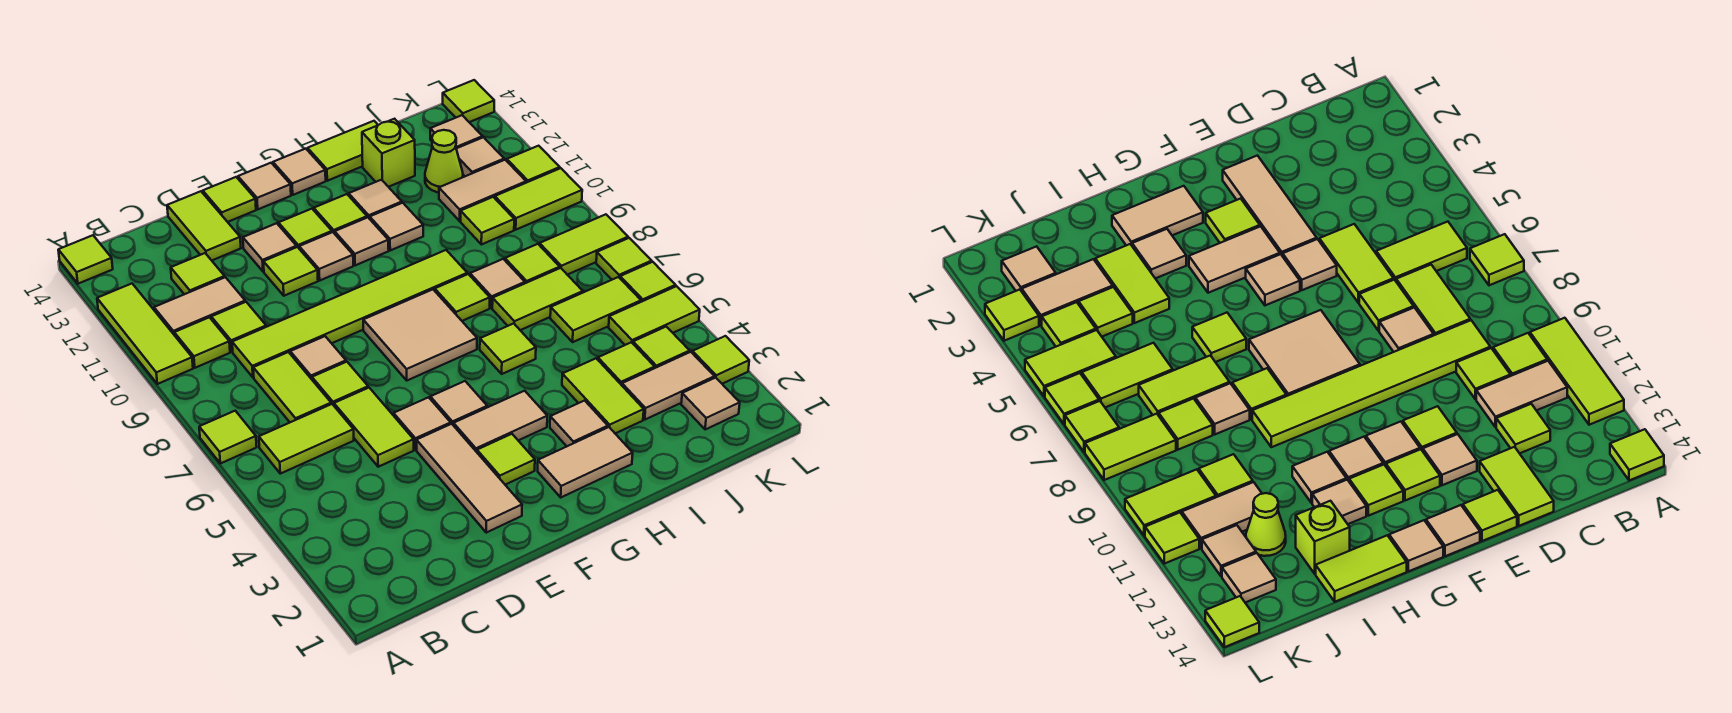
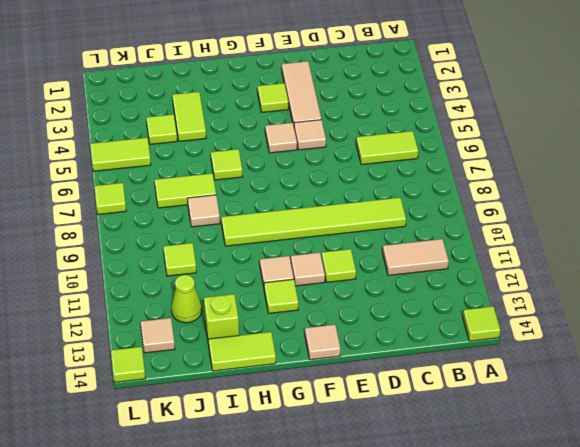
none -> lime tile A7 level 1
none -> lime tile A10:A12 level 1
none -> lime tile B10 level 1
none -> lime tile C7:C8 level 1

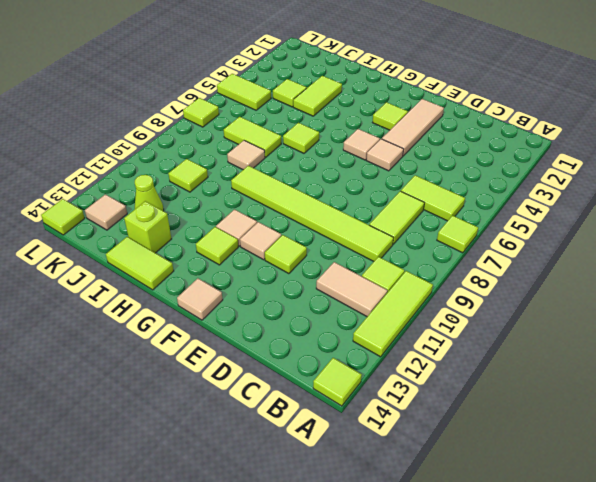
none -> lime tile C10 level 1
none -> lime tile C12 level 1
none -> lime tile D5:D6 level 1
none -> lime tile D7 level 1

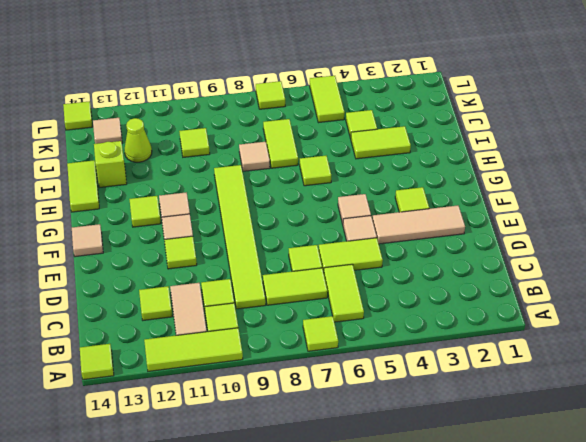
none -> tan tile D8 level 1
none -> lime tile D13:D14 level 1
none -> tan tile E12 level 1
none -> lime tile E14 level 1

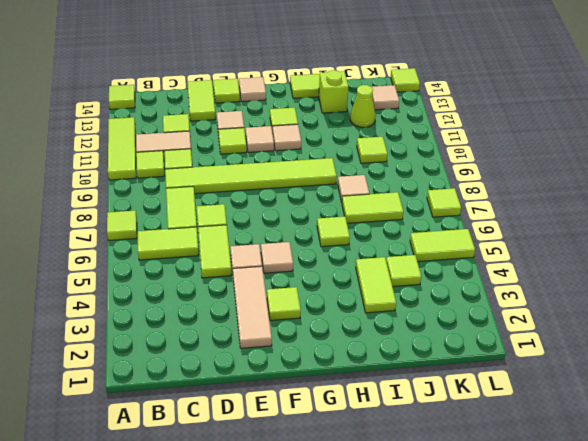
none -> tan tile D8 level 1
none -> tan tile F4:G4 level 1
none -> tan tile F7:G8 level 1
none -> lime tile F12 level 1

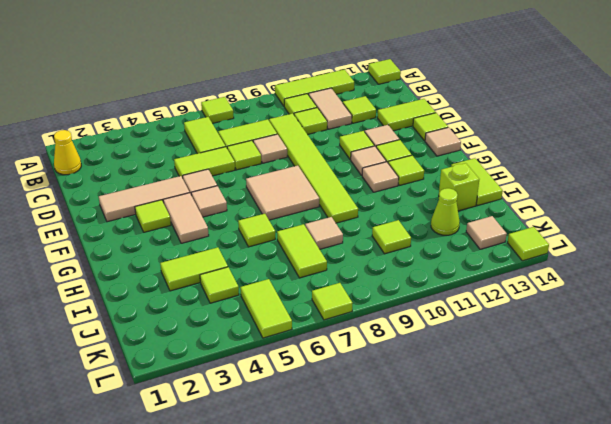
yellow cone B1 level 1 -> none
none -> tan tile G2:H2 level 1
none -> tan tile G14 level 1
none -> tan tile H3 level 1
none -> lime tile H8 level 1

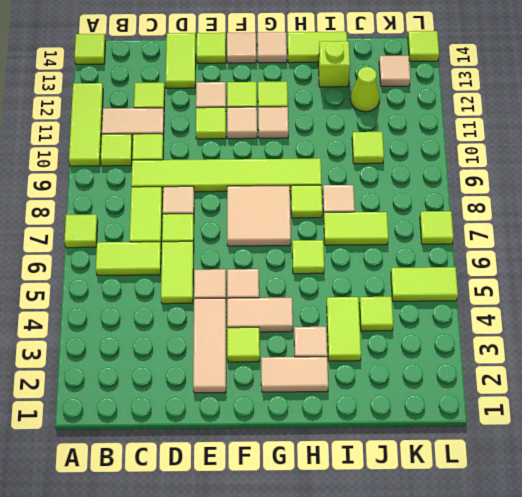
none -> tan tile H11 level 1
none -> tan tile H12 level 1
none -> tan tile J3:K3 level 1
none -> lime tile J6:K6 level 1

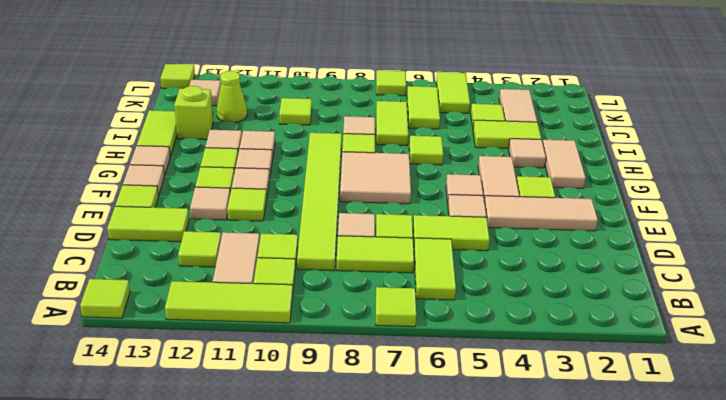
none -> lime tile J8 level 1
none -> tan tile J11:K11 level 1
none -> tan tile K2 level 1
none -> lime tile K4 level 1

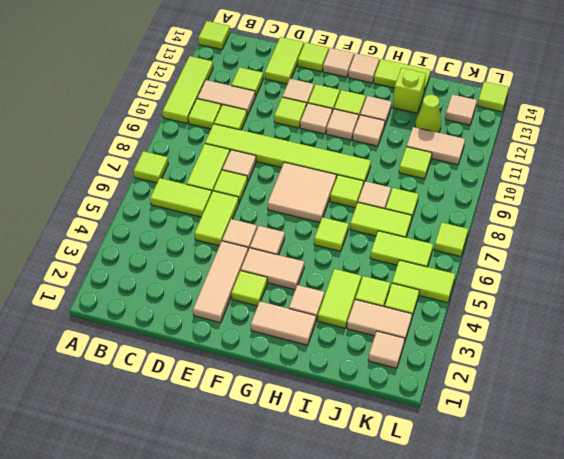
none -> lime tile K8:L8 level 1
none -> lime tile K10:L10 level 1
none -> tan tile K12 level 1
none -> lime tile L3 level 1

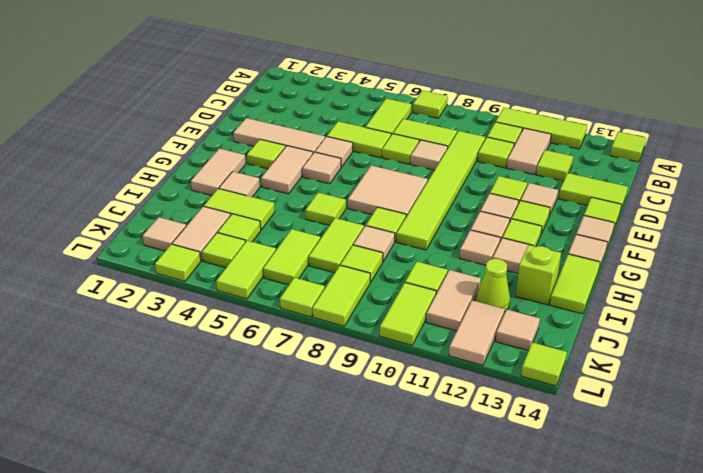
tan tile K12:L12 level 1 -> tan tile K12 level 1
none -> lime tile L6 level 1
none -> lime tile L11 level 1

